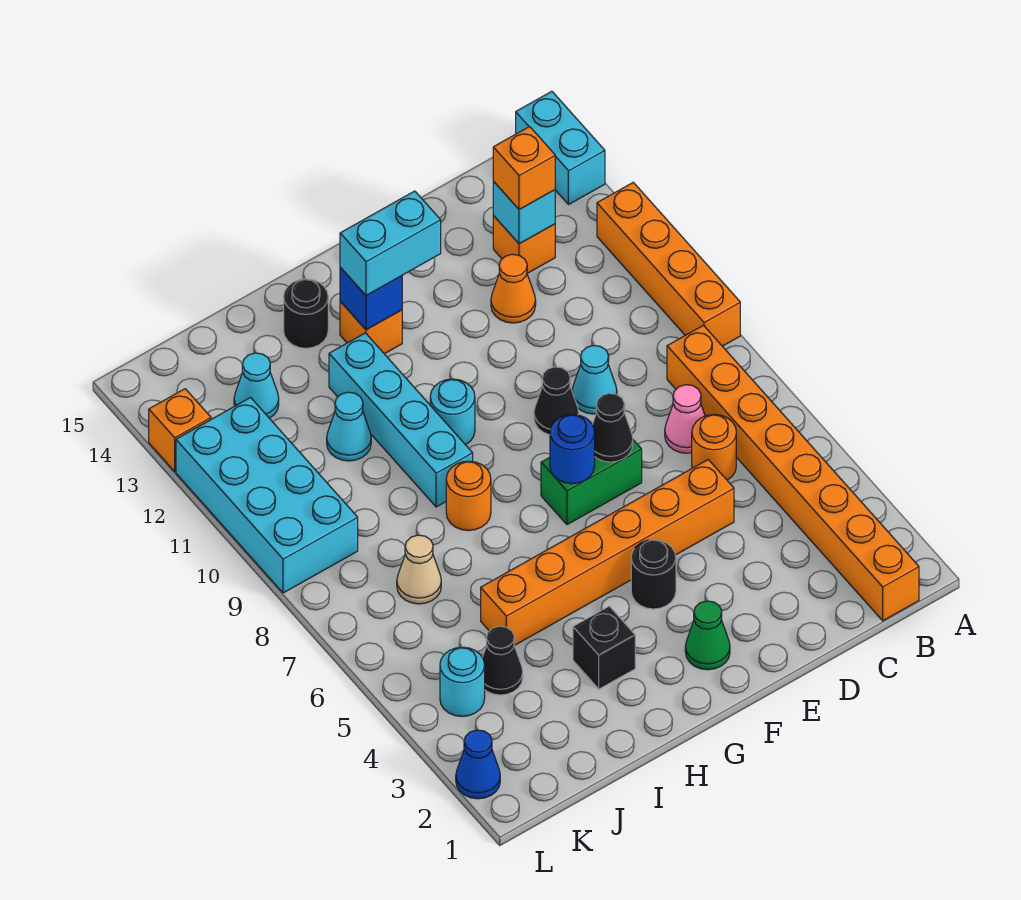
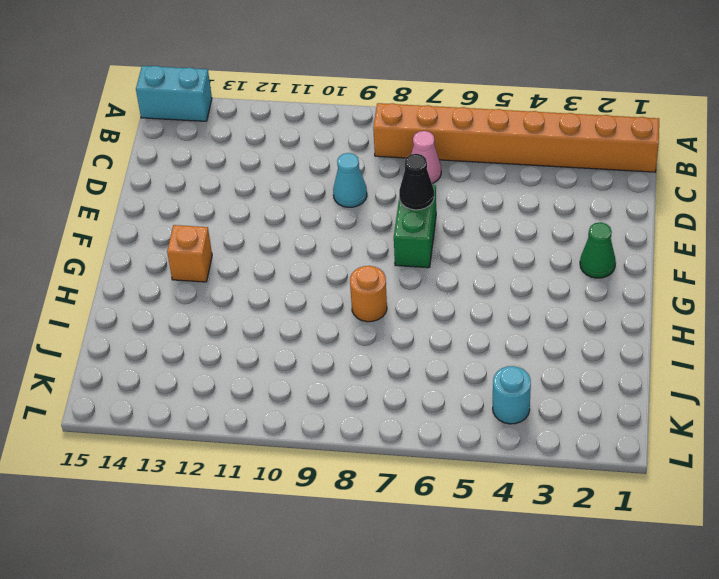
none -> orange brick A9:A12 level 1
none -> orange round brick C6 level 1
none -> orange brick C13 level 1
none -> orange brick D5:I5 level 1

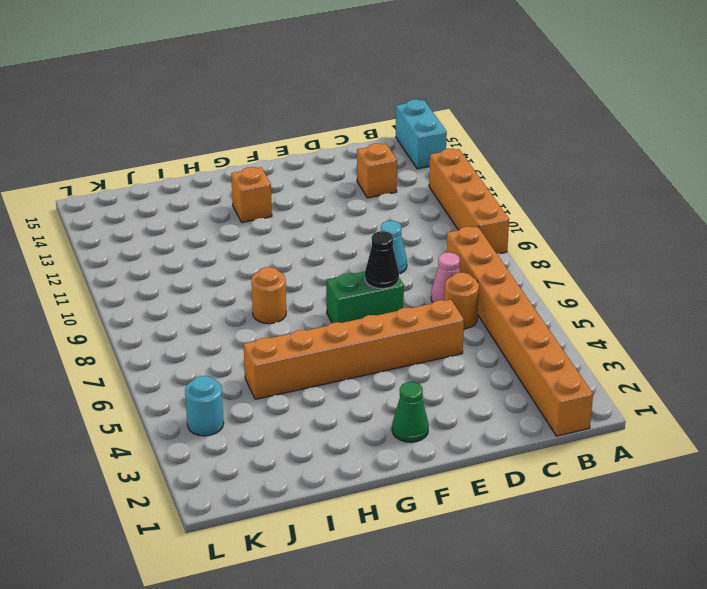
none -> orange cone D12 level 1
none -> black cone E9 level 1
none -> black round brick F4 level 1
none -> cyan round brick G10 level 1

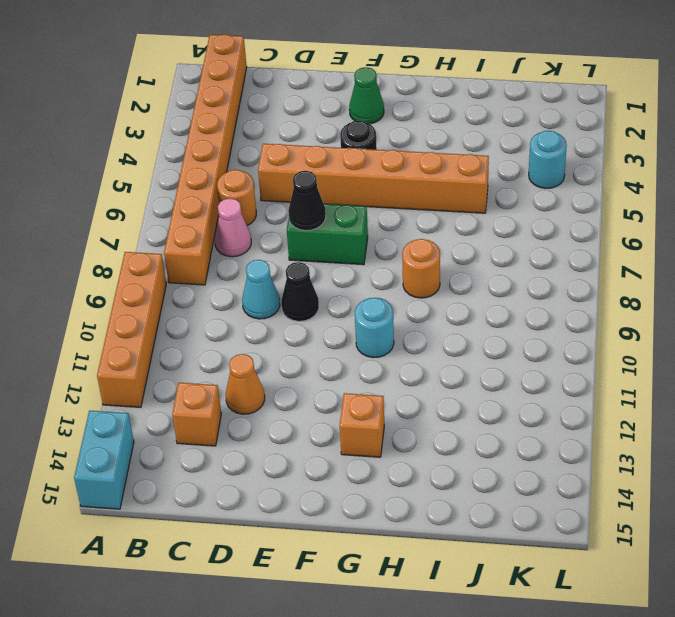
none -> black brick H3 level 1
none -> cyan brick H9:H12 level 1
none -> black round brick H14 level 1
none -> cyan cone I11 level 1

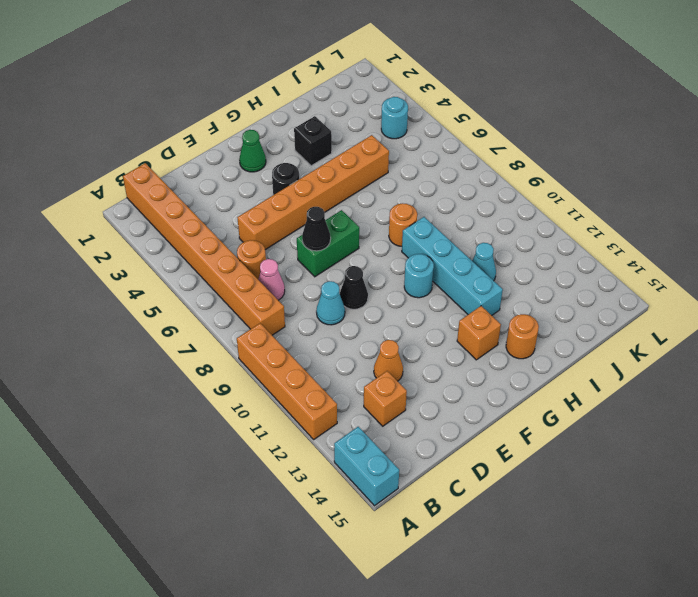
orange round brick H14 level 1 -> black round brick H14 level 1
none -> black cone J4 level 1
none -> tan cone J7 level 1
none -> cyan cone J13 level 1
none -> cyan brick K9:L12 level 1

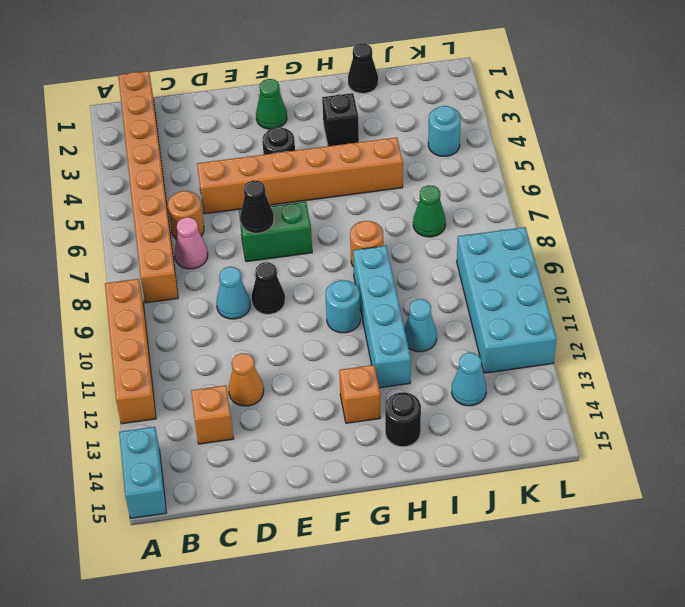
black cone I1 level 1 -> black cone J4 level 1
green cone J7 level 1 -> tan cone J7 level 1
none -> blue cone L2 level 1
none -> orange brick L13 level 1
none -> cyan brick C13 level 2
none -> blue round brick F7 level 2

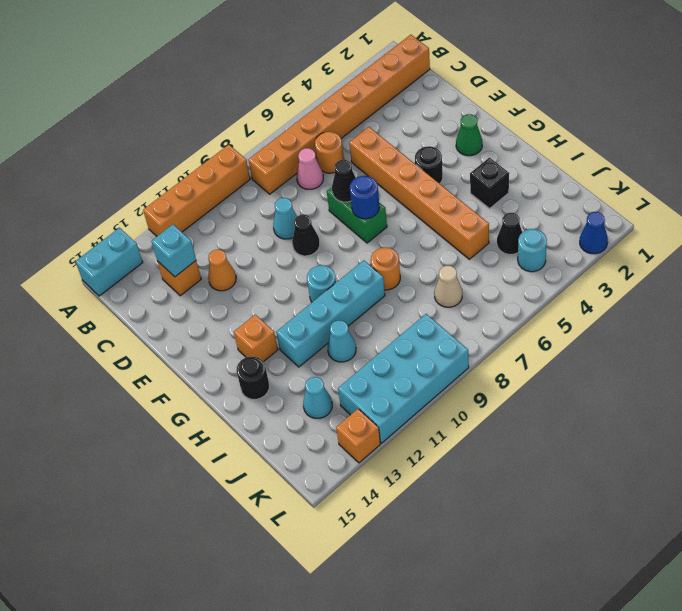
none -> blue brick G13 level 2
none -> orange brick C13 level 3
none -> cyan brick F13:G13 level 3

